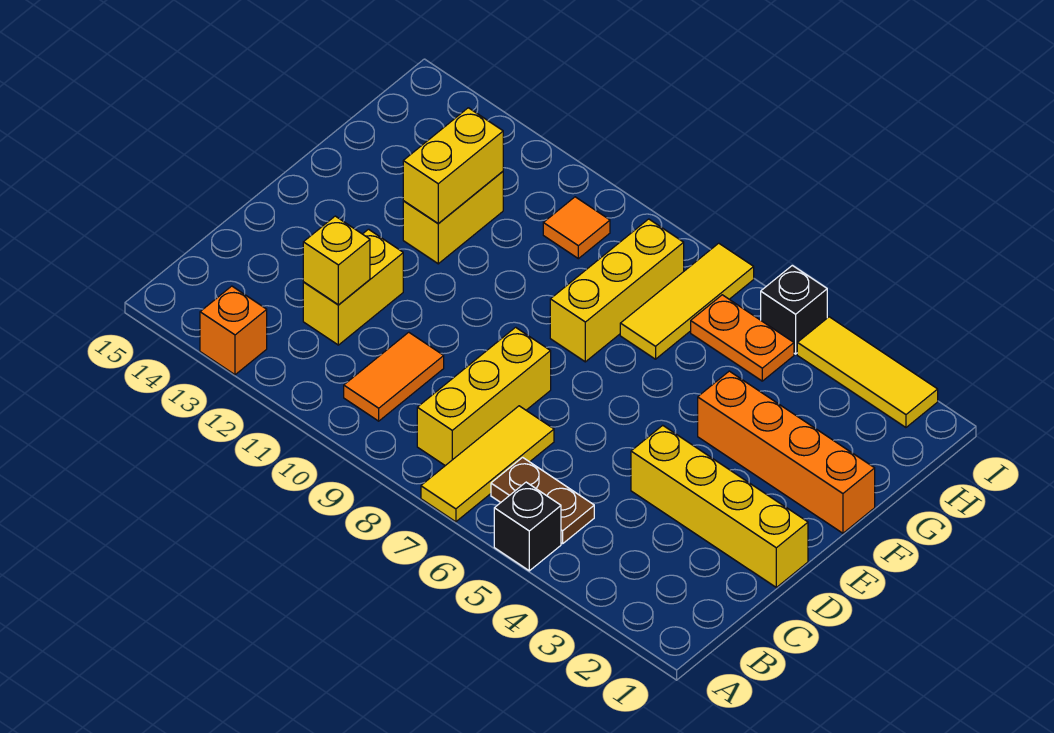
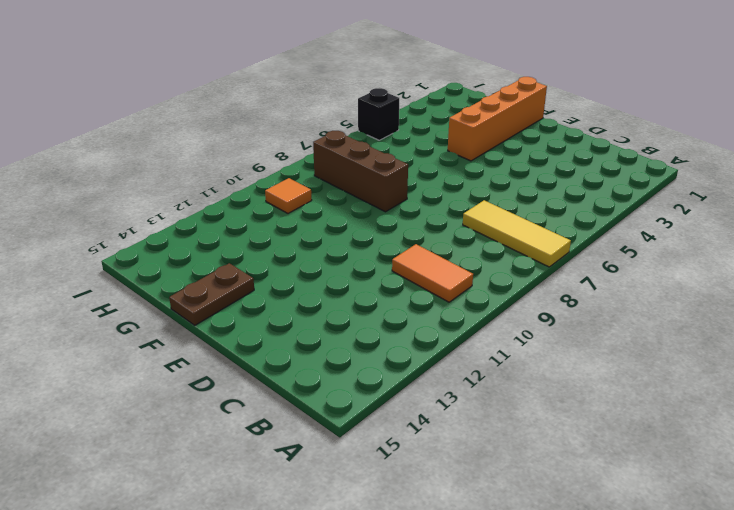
brown brick F8:H8 level 1 -> yellow brick F8:H8 level 1
brown plate F14:F15 level 1 -> brown plate B5:B6 level 1
none -> black brick A5 level 1
none -> orange brick A13 level 1
none -> yellow brick B8:D8 level 1

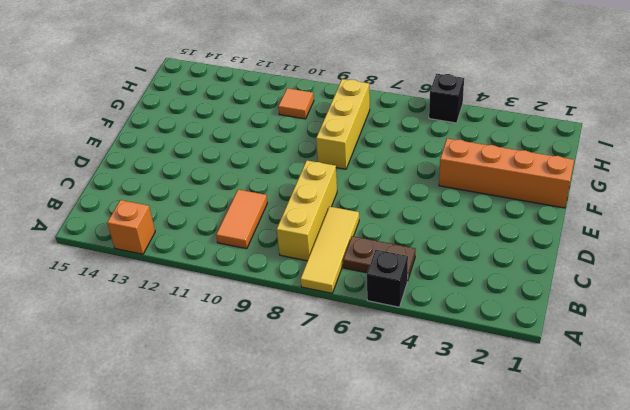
none -> yellow brick C12:D12 level 1
none -> yellow brick D1:D4 level 1
none -> yellow brick F12:G12 level 1

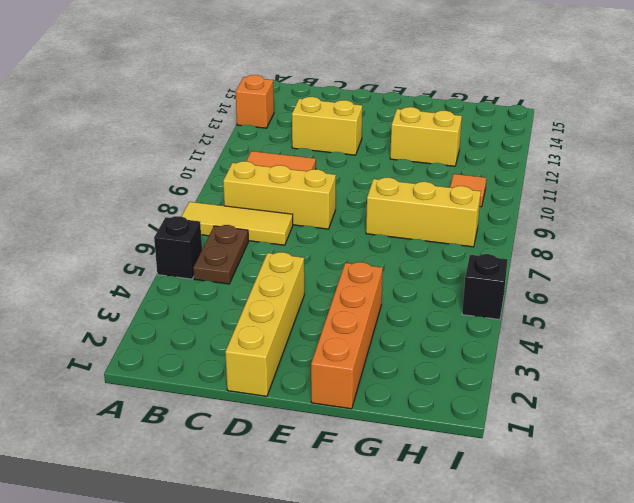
none -> yellow tile G7:I7 level 1
none -> orange plate H5:H6 level 1
none -> yellow tile I2:I4 level 1

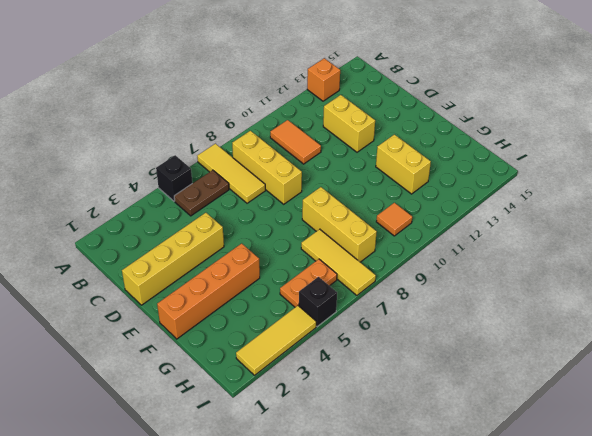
none -> yellow brick C12 level 2
none -> yellow brick F12:G12 level 2

